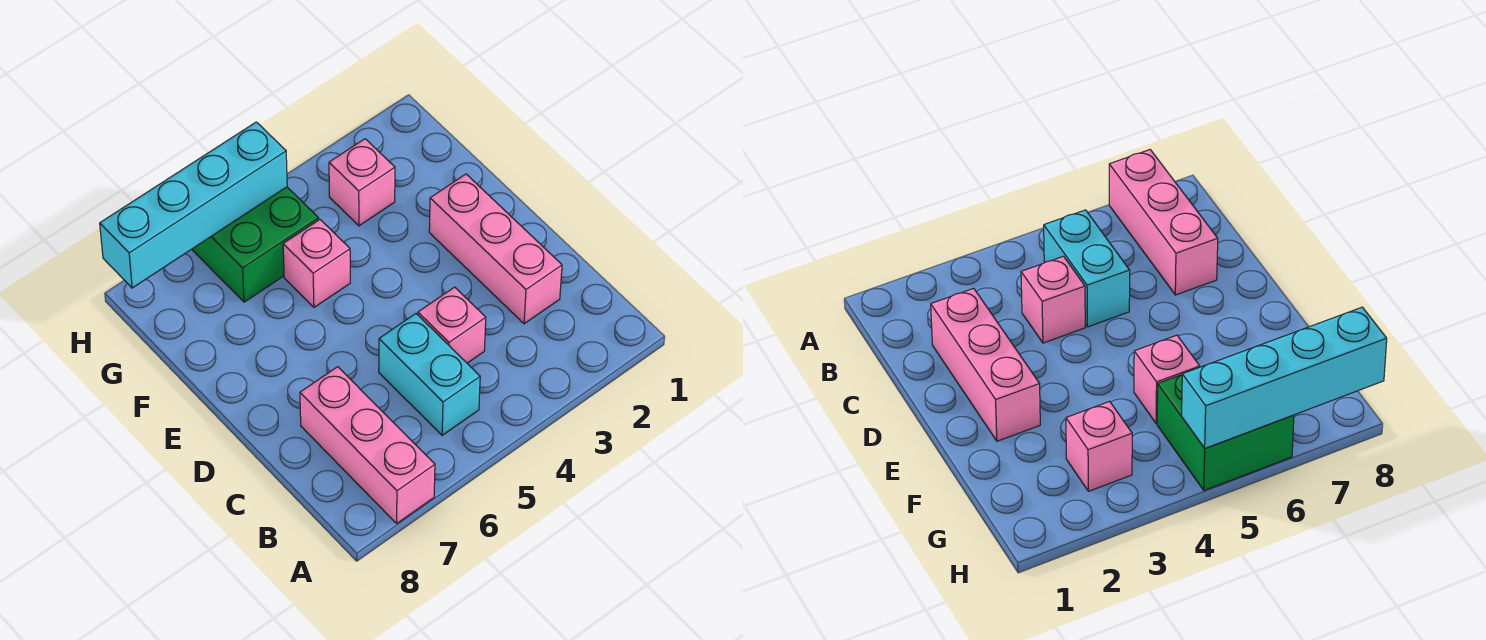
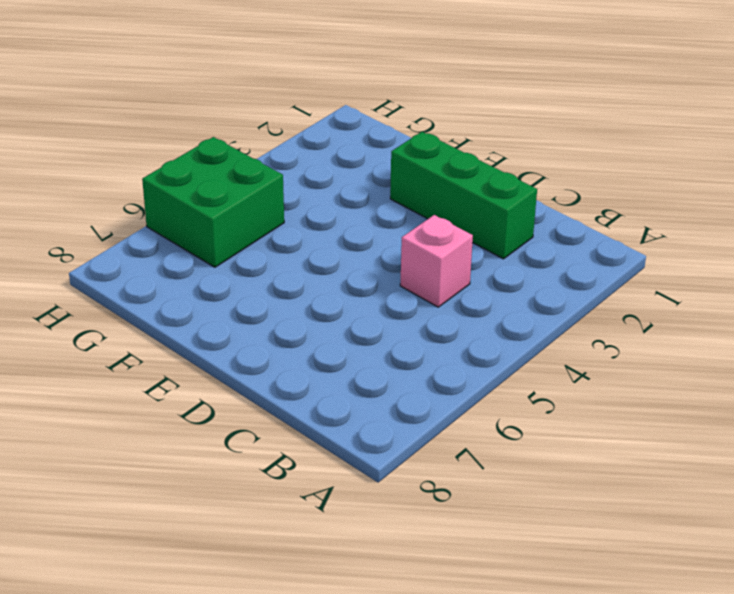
green brick C2:E2 level 1 -> pink brick C2:E2 level 1
none -> pink brick A7:C7 level 1
none -> cyan brick B5:C5 level 1

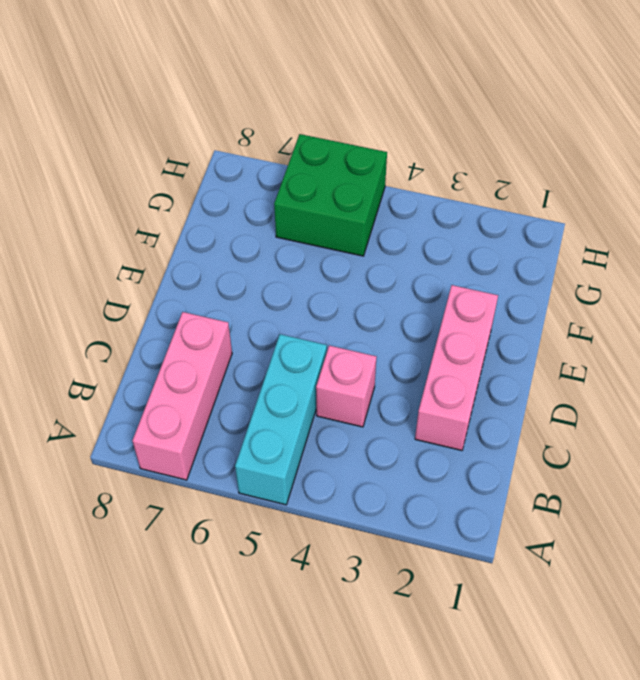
cyan brick A5:C5 level 1 -> cyan brick B5:C5 level 1
none -> pink brick F5 level 1
none -> pink brick G3 level 1

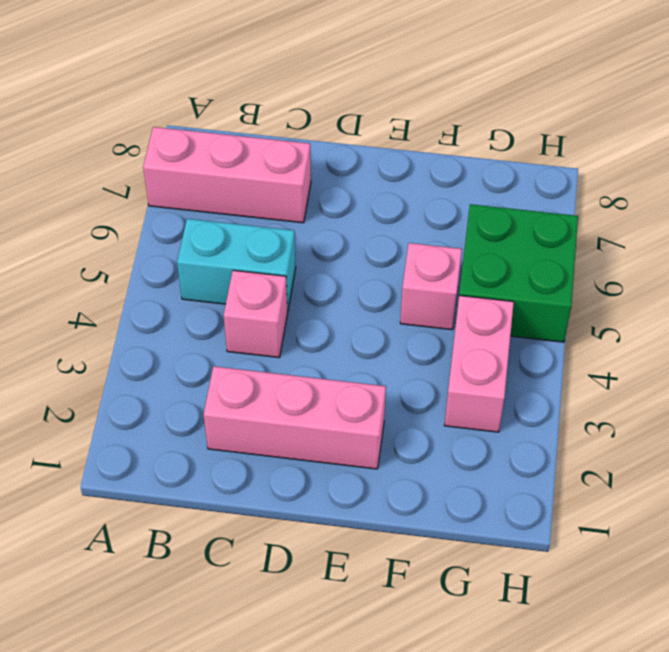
pink brick G3:G4 level 1 -> pink brick G3 level 1
none -> cyan brick H5:H8 level 2

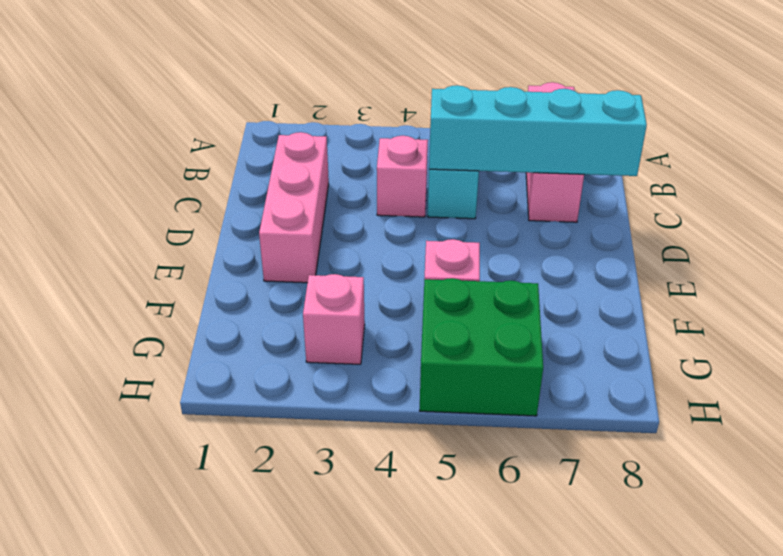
cyan brick C5:C8 level 2 -> cyan brick H5:H8 level 2

